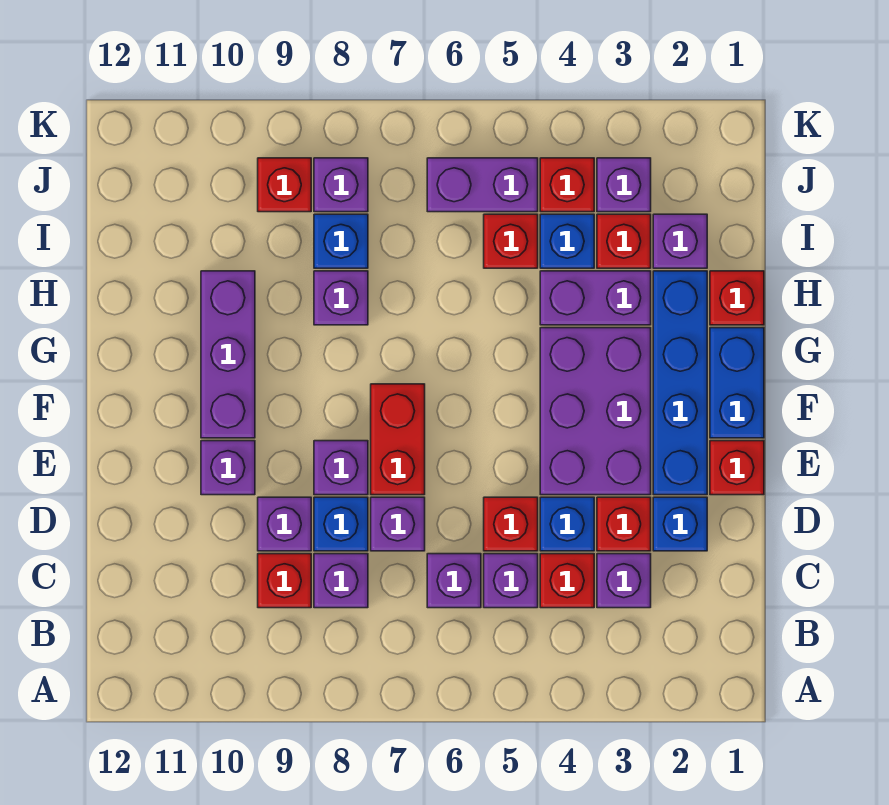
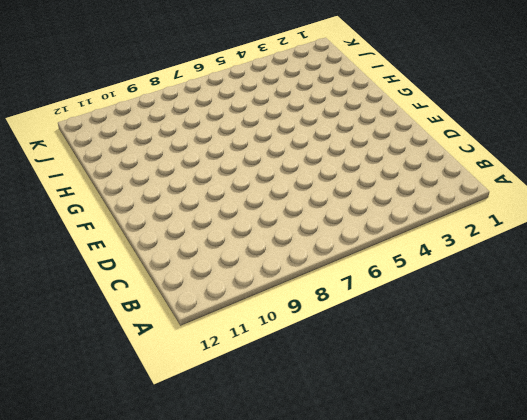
none -> purple brick C3 level 1
none -> red brick C4 level 1
none -> purple brick C5 level 1
none -> purple brick C6 level 1

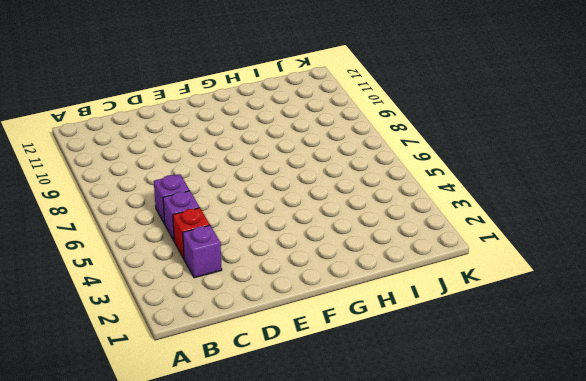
none -> purple brick C8 level 1
none -> red brick C9 level 1
none -> blue brick D2 level 1
none -> red brick D3 level 1

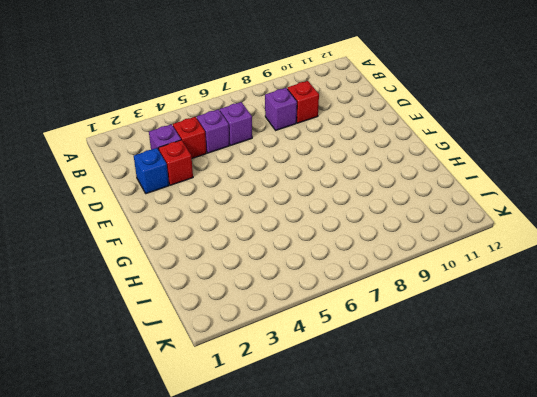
none -> blue brick D4 level 1
none -> red brick D5 level 1
none -> purple brick D7 level 1
none -> blue brick D8 level 1

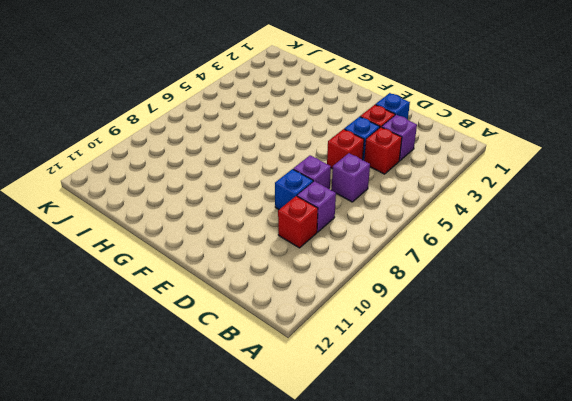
none -> purple brick C5 level 1
none -> purple brick D9 level 1
none -> red brick E1 level 1
none -> blue brick E2:H2 level 1

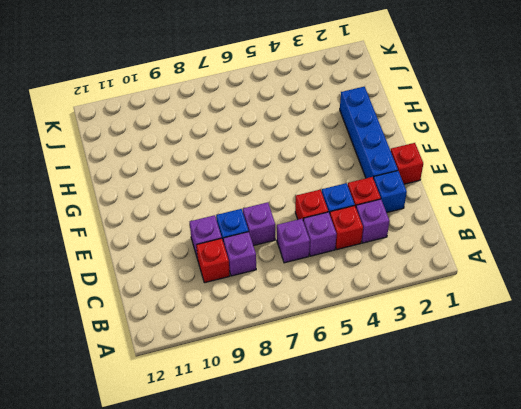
none -> purple brick E3:G4 level 1
none -> red brick E7:F7 level 1
none -> purple brick E8 level 1
none -> purple brick E10 level 1

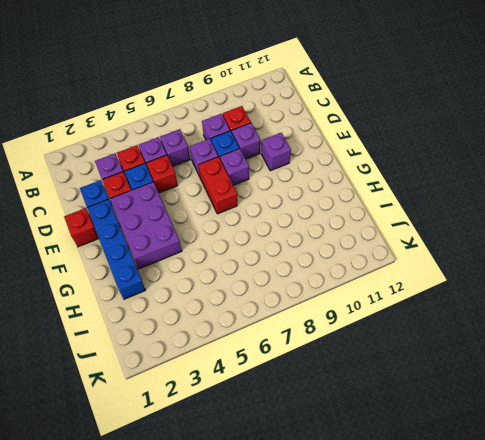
none -> blue brick F1:G1 level 1
none -> purple brick F10:H10 level 1
none -> red brick H1 level 1
none -> purple brick H3:H4 level 1

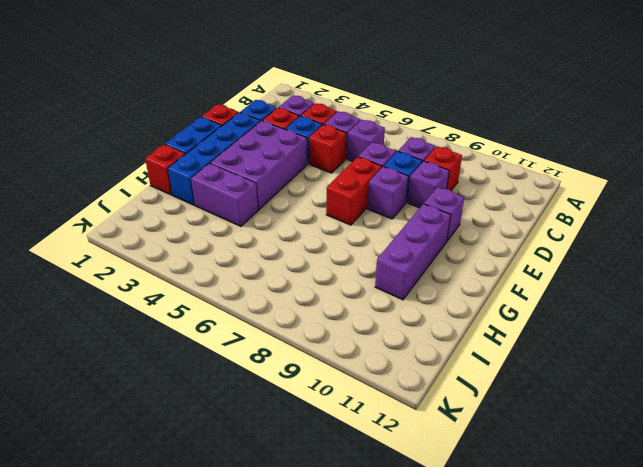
none -> purple brick H8 level 1
none -> purple brick I2 level 1
none -> red brick I3 level 1
none -> blue brick I4 level 1

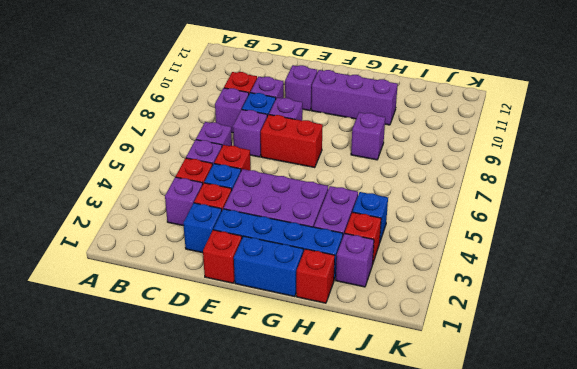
none -> red brick I5 level 1
none -> blue brick I8 level 1
none -> purple brick J3 level 1
none -> red brick J4 level 1

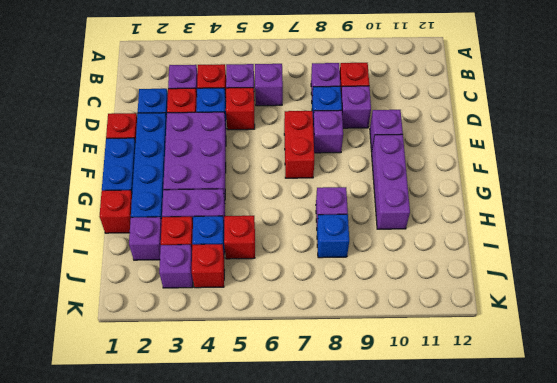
none -> purple brick D7 level 1
none -> purple brick J5:J6 level 1
none -> purple brick J8 level 1
none -> red brick J9 level 1

